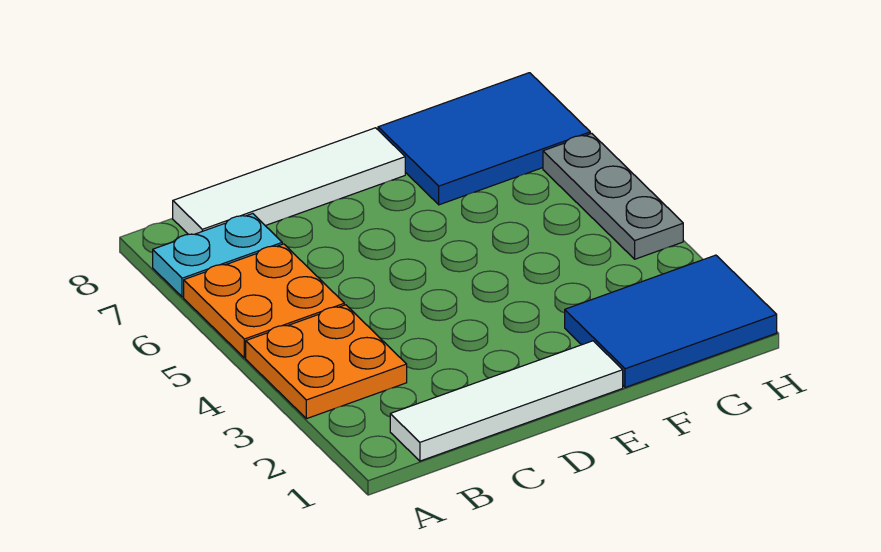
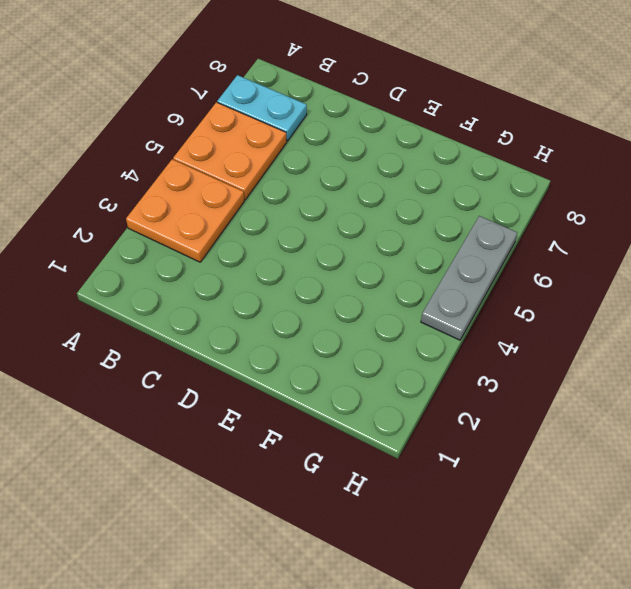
none -> white tile B1:E1 level 1
none -> white tile B8:E8 level 1

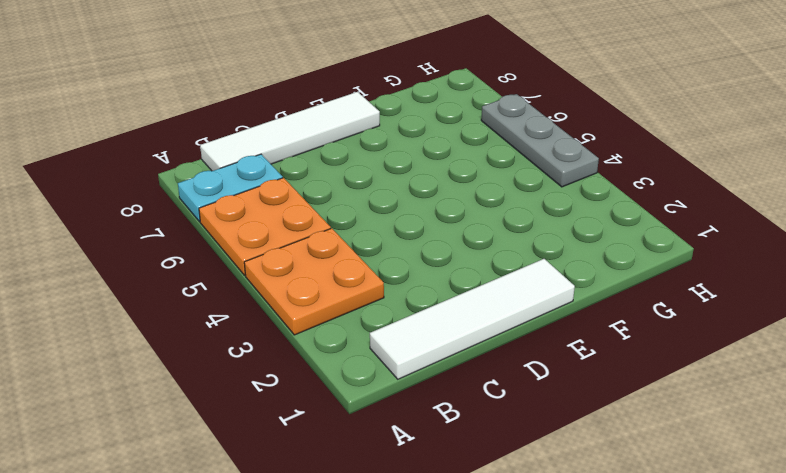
none -> blue tile F1:H2 level 1
none -> blue tile F7:H8 level 1

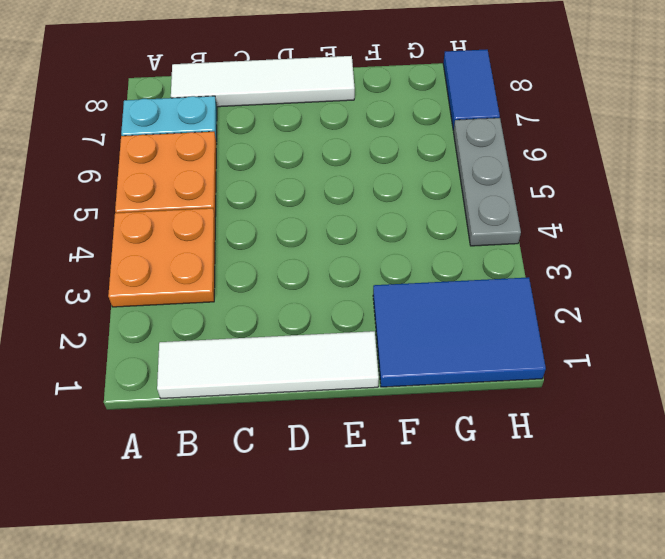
blue tile H7:H8 level 1 -> blue tile F7:H8 level 1

